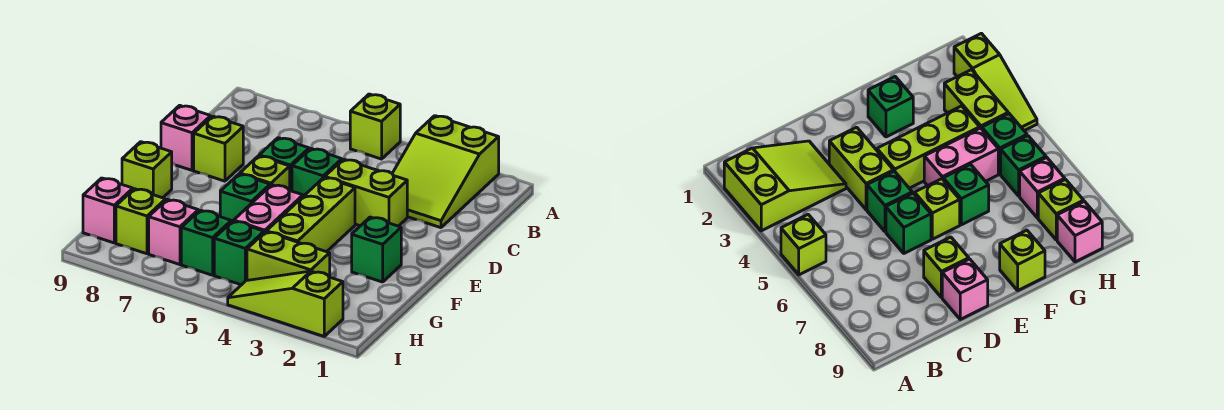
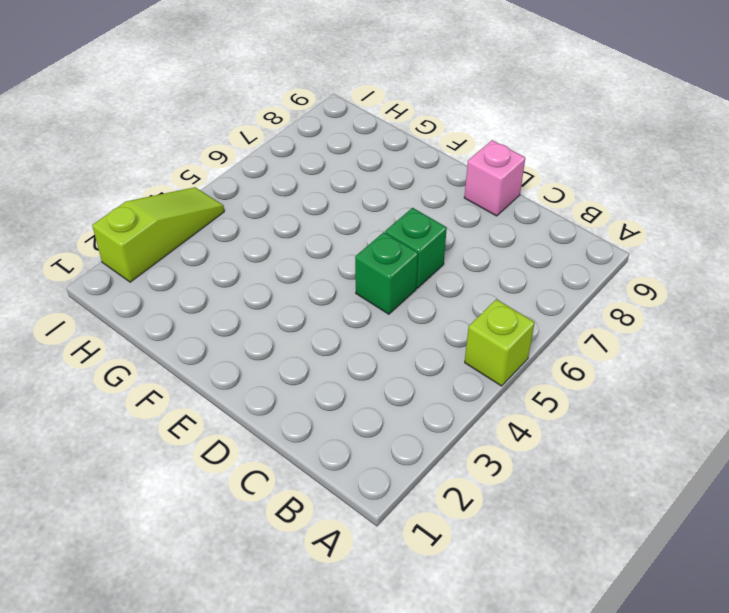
none -> lime slope A2:C3 level 1 top A
none -> lime brick D3:D4 level 1
none -> lime brick D8 level 1

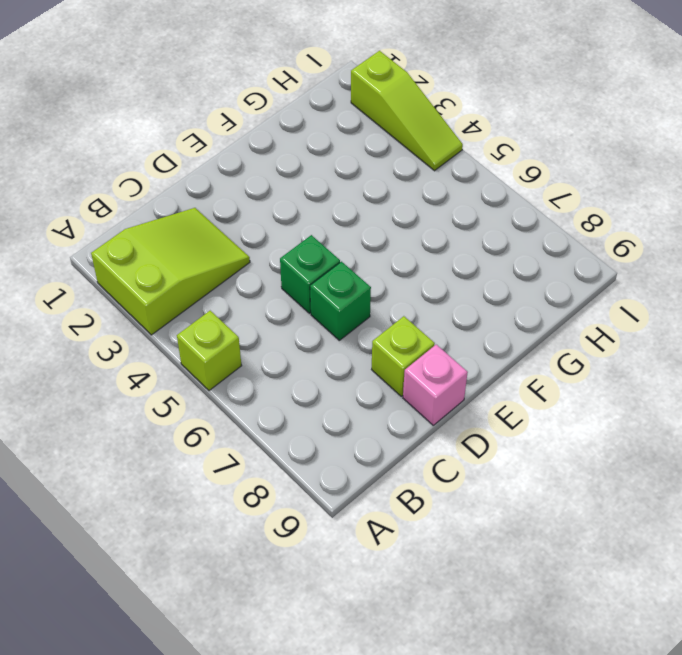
none -> lime brick D3:D4 level 1
none -> lime brick E4:G4 level 1
none -> lime brick E6 level 1

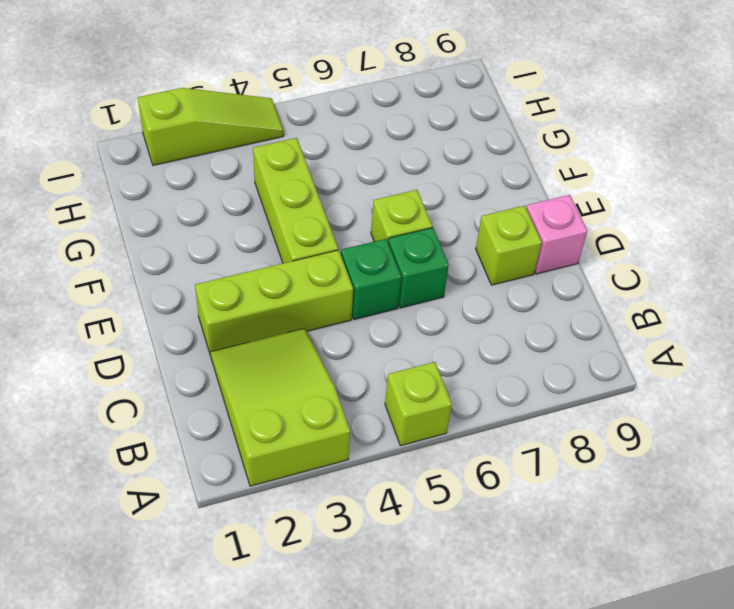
lime brick D2:D4 level 1 -> lime brick D3:D4 level 1
none -> green brick F2 level 1
none -> pink brick F5:G5 level 1
none -> green brick F6 level 1

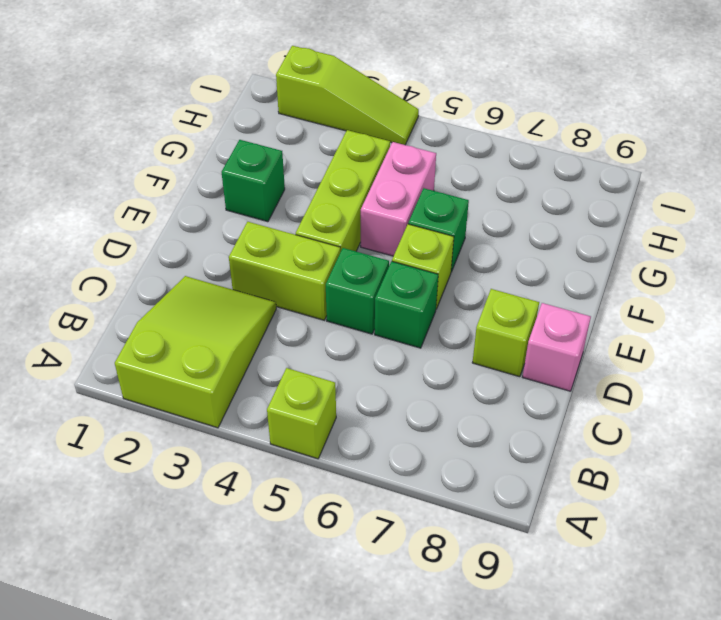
none -> lime brick F9 level 1
none -> lime brick H3:H4 level 1
none -> green brick H5 level 1

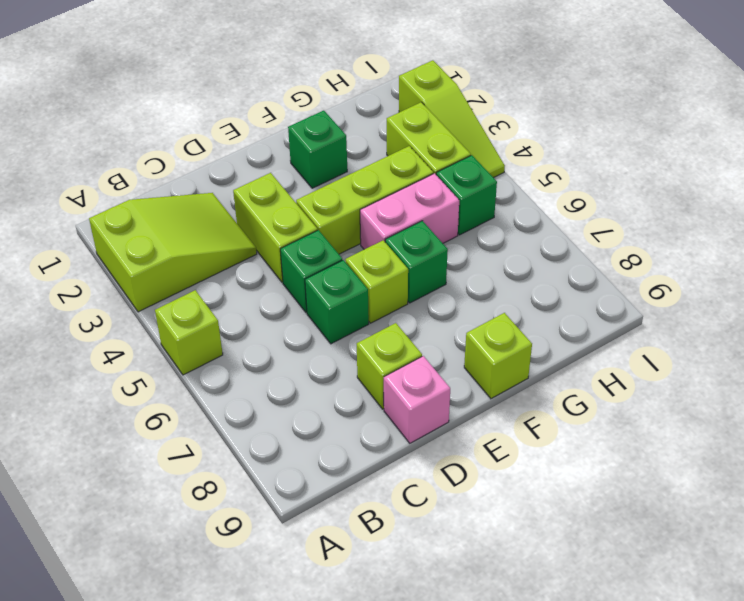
none -> green brick H6 level 1
none -> pink brick H7 level 1
none -> lime brick H8 level 1

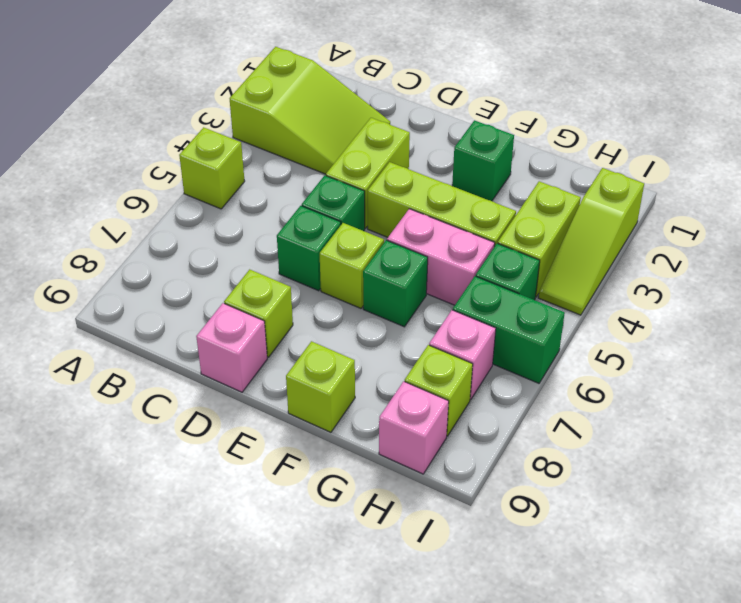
green brick H6:I6 level 1 -> green brick H6 level 1

